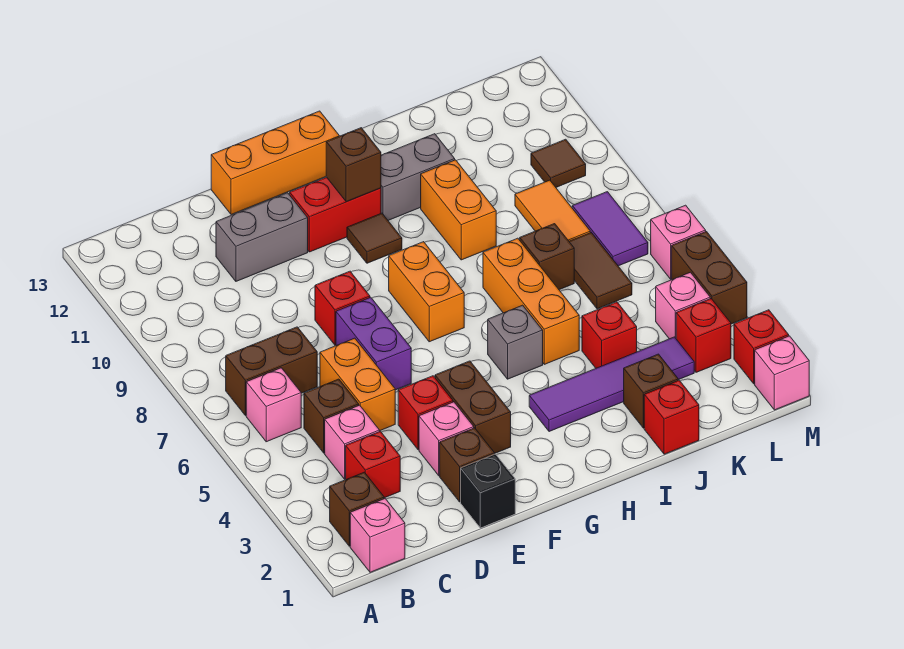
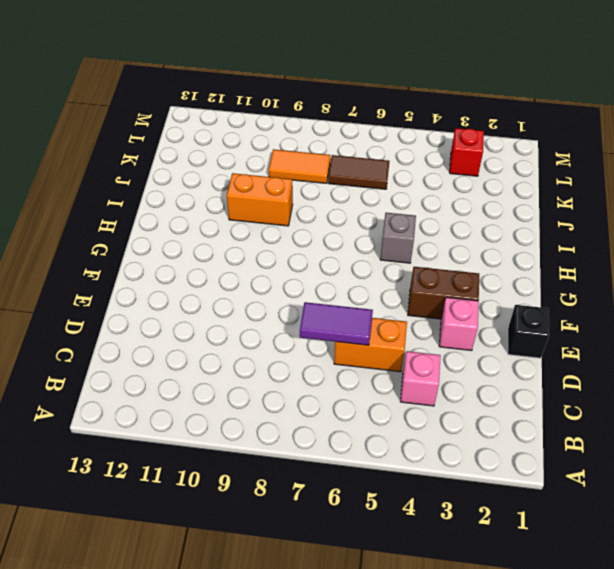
purple tile D6:D7 level 2 -> purple tile L7:L8 level 1
none -> pink brick B1 level 1
none -> brown brick B2 level 1
none -> pink brick B6 level 1
none -> brown brick B7:C7 level 1

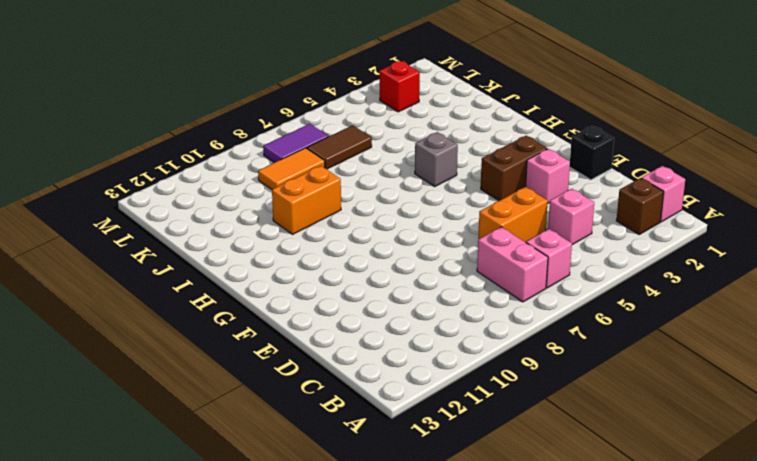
pink brick B7:C7 level 1 -> brown brick B7:C7 level 1
none -> red brick C3 level 1
none -> brown brick C5 level 1
none -> grey brick D11:E11 level 1
none -> brown brick E2 level 1

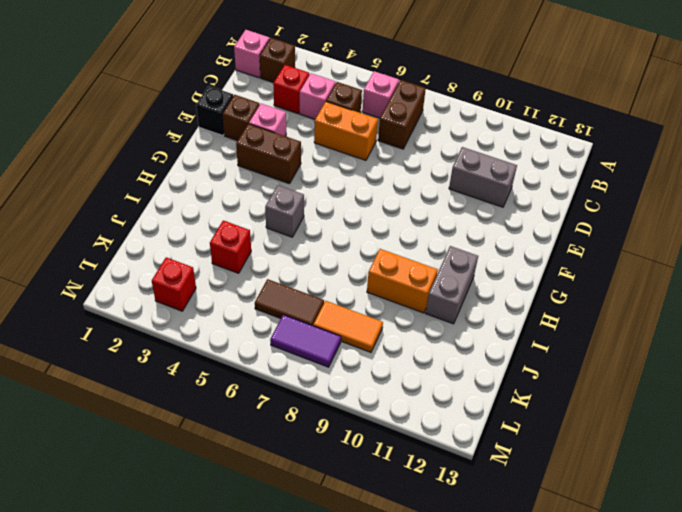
grey brick D10:D11 level 1 -> grey brick D11:E11 level 1
none -> red brick E4 level 1
none -> purple brick E6:E7 level 1
none -> red brick E8 level 1
none -> orange brick E13:G13 level 1

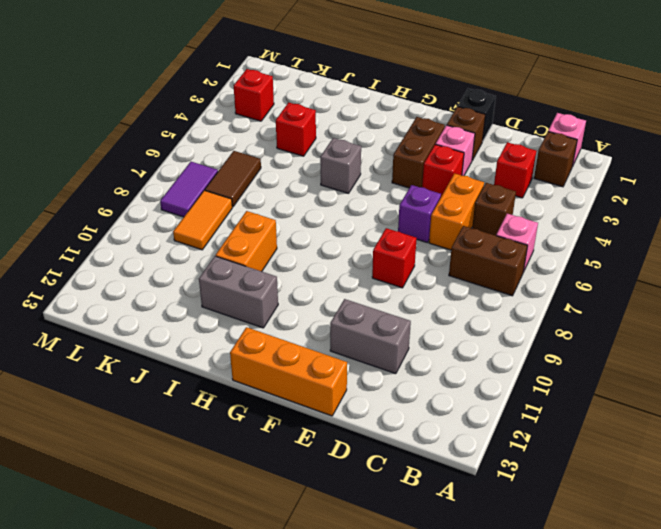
purple brick E6 level 1 -> purple brick E6:E7 level 1
none -> pink brick C4 level 1
none -> red brick F11:G11 level 1
none -> orange brick G7:G8 level 1
none -> brown tile G10 level 1

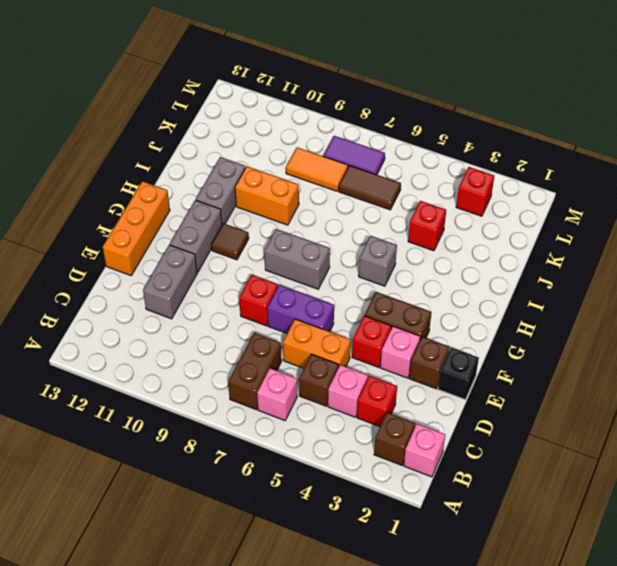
grey brick F11:G11 level 1 -> red brick F11:G11 level 1
grey brick G7:G8 level 1 -> orange brick G7:G8 level 1
none -> purple tile H3:K3 level 1
none -> orange brick I5:I7 level 1
none -> red brick J1 level 1
none -> brown brick J2 level 1

